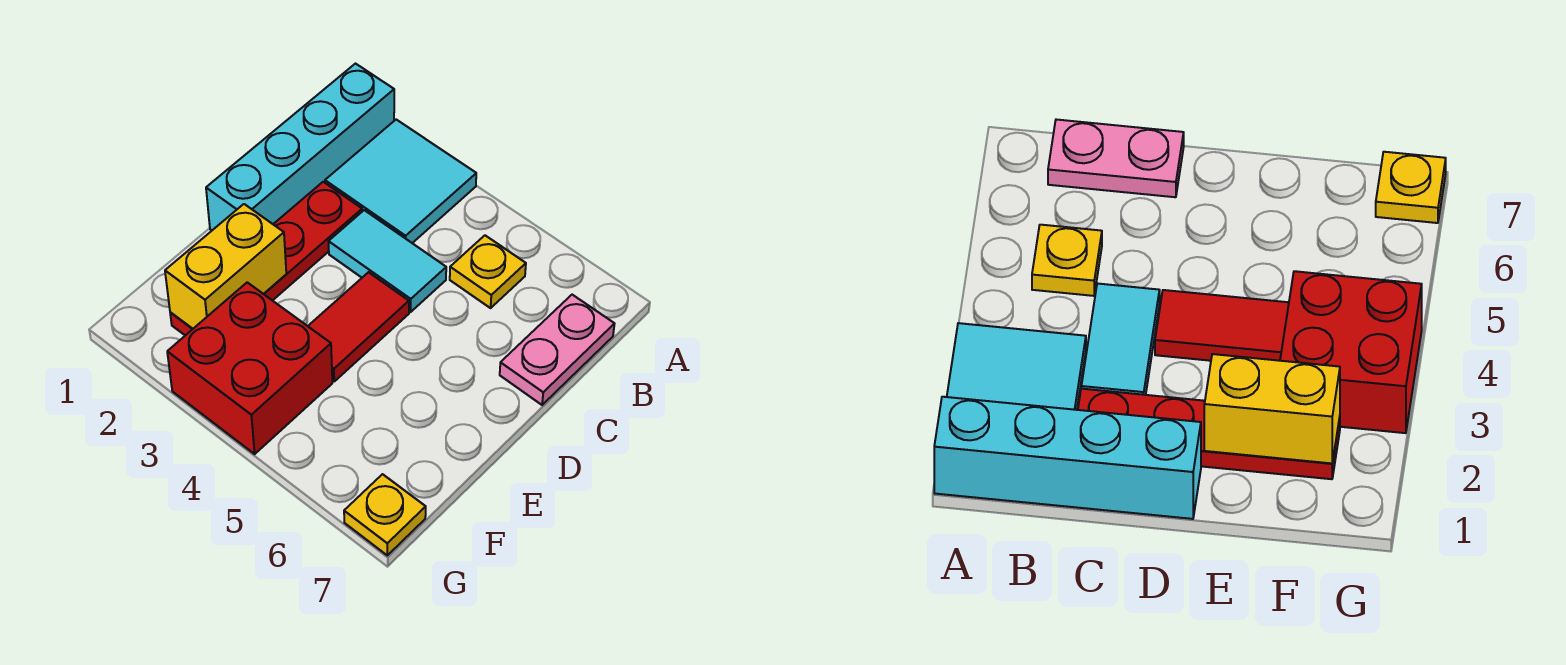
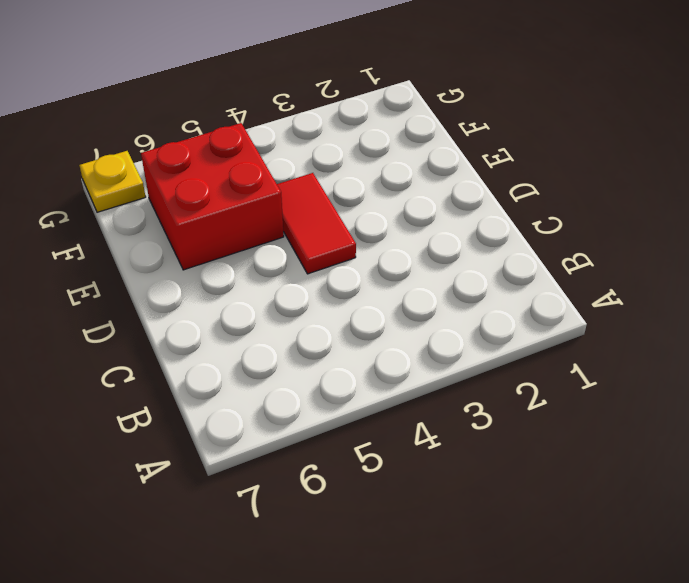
red brick E5:F6 level 1 -> red brick F3:G4 level 1
none -> cyan brick A1:D1 level 1
none -> cyan tile A2:B3 level 1

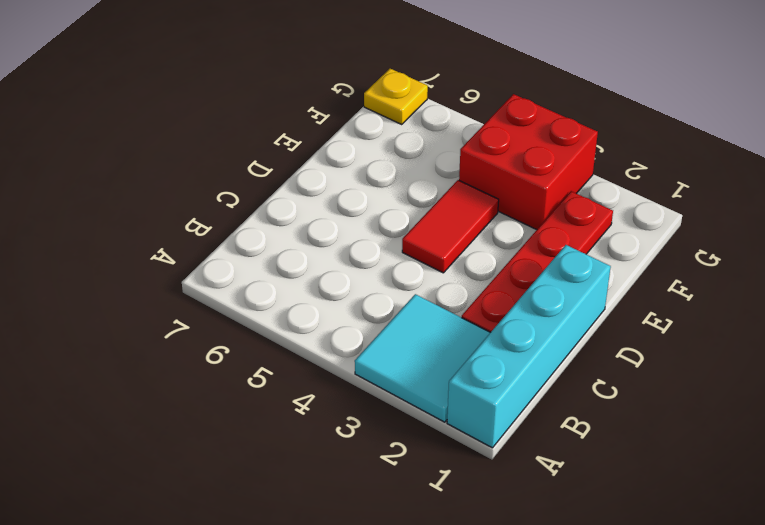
none -> yellow plate B5 level 1
none -> pink plate B7:C7 level 1

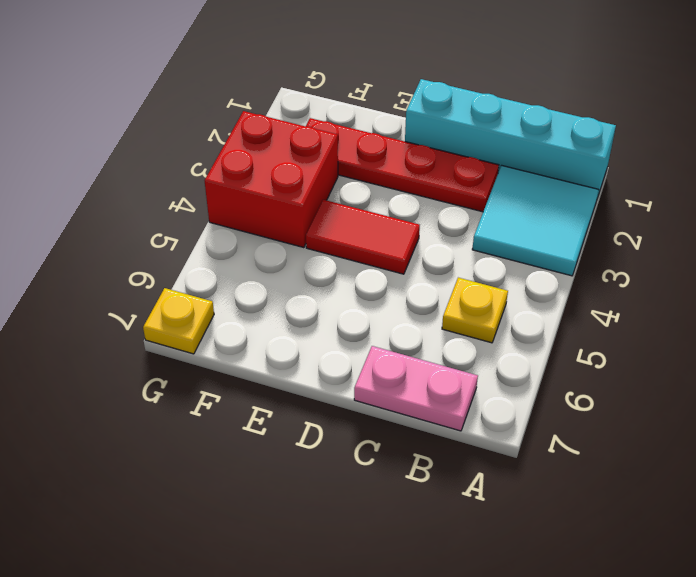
none -> cyan tile C3:C4 level 1
none -> yellow brick E2:F2 level 2

